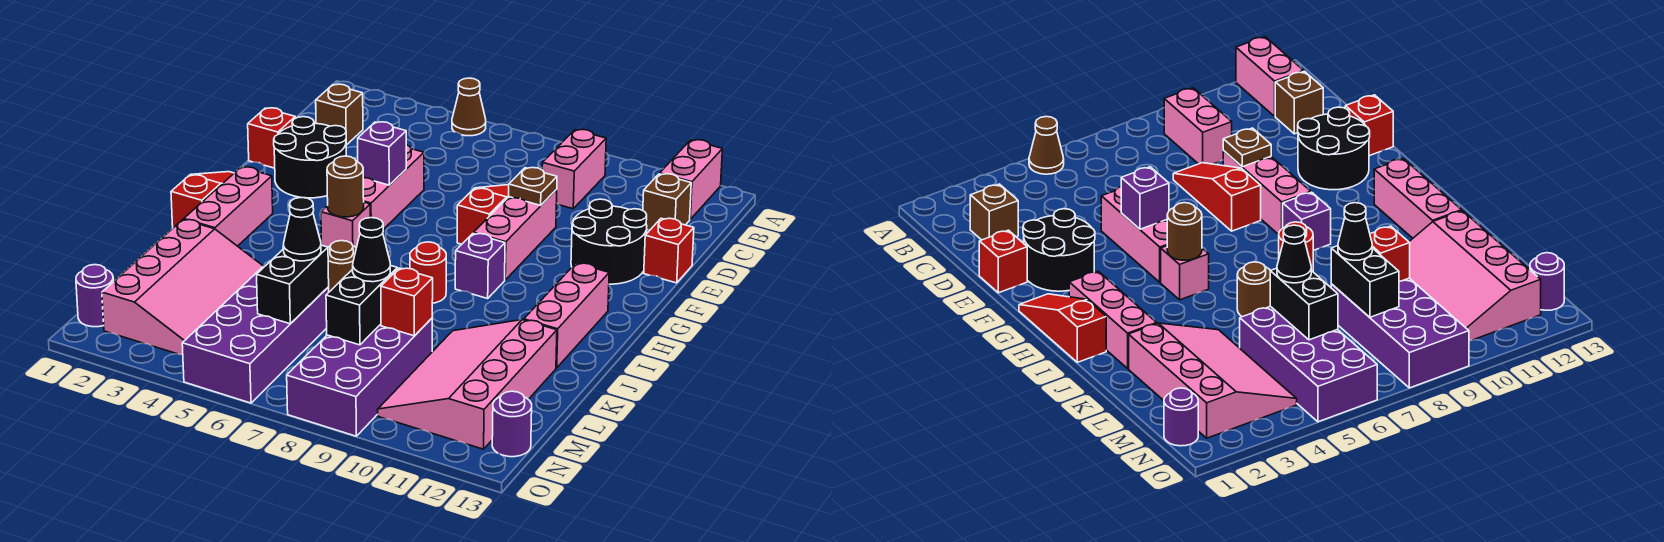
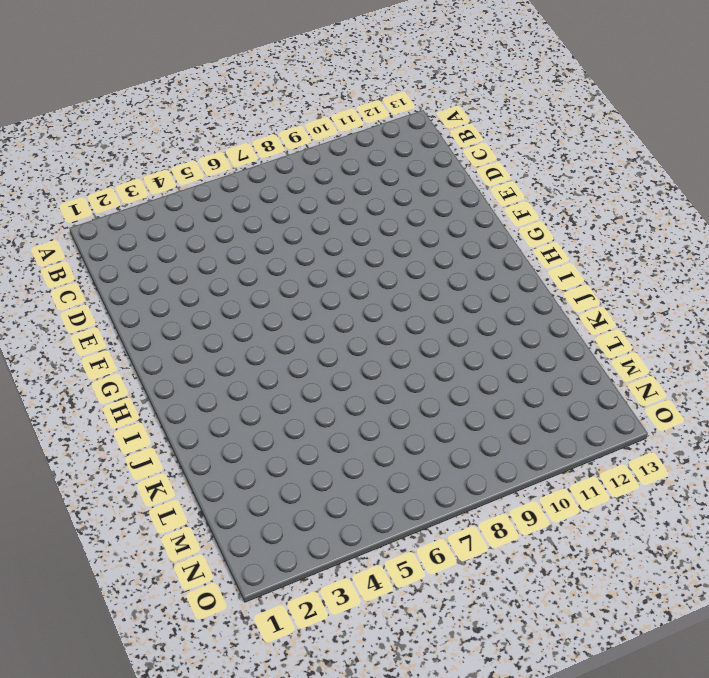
none -> brown cone A5 level 1
none -> pink brick A12:B12 level 1
none -> pink brick B9:C9 level 1
none -> brown brick C2 level 1

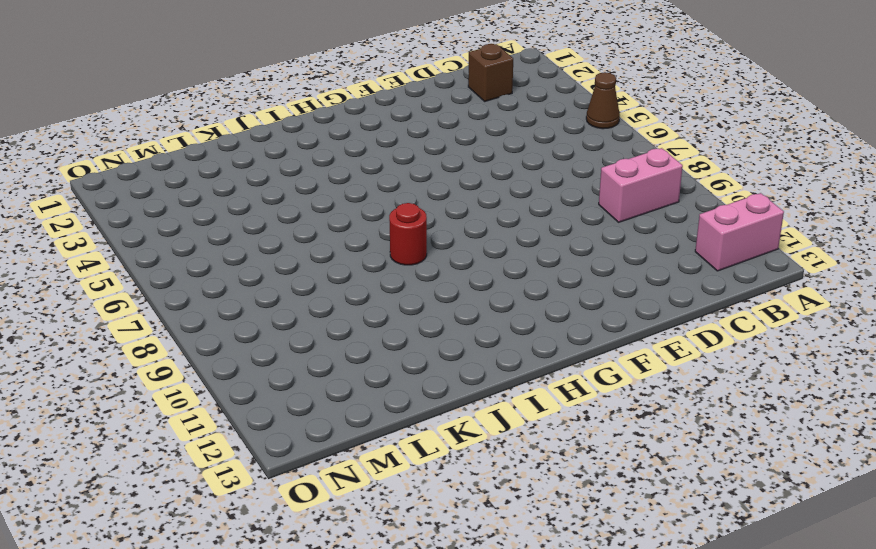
none -> brown brick C12 level 1
none -> red slope D8:F8 level 1 top F
none -> red brick E1 level 1
none -> black round brick E2:F3 level 1

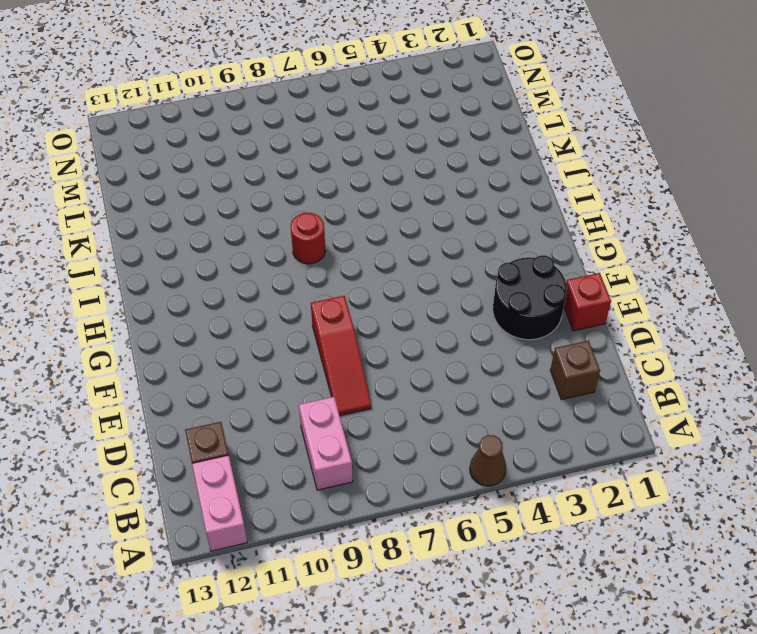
none -> pink brick E5:G5 level 1
none -> pink brick E9:G9 level 1
none -> black round brick E11:F12 level 1
none -> red brick E13 level 1

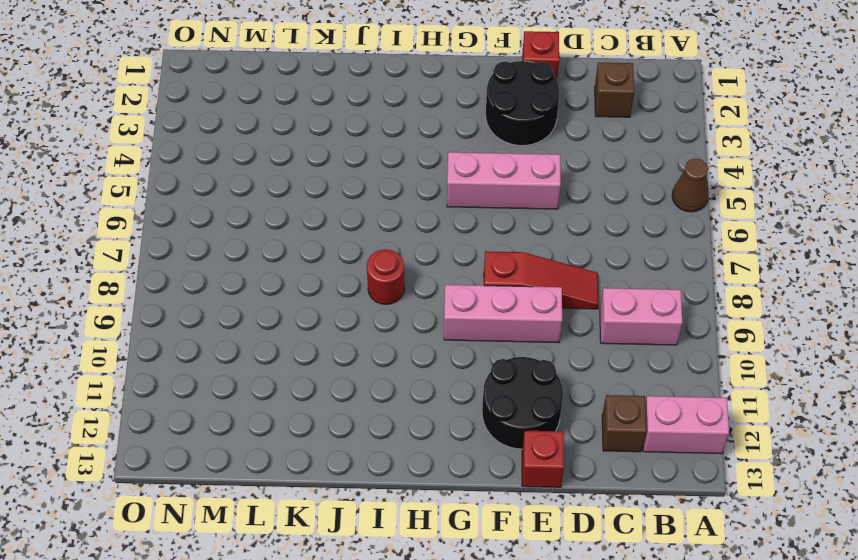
none -> red slope G1:I1 level 1 top I
none -> pink brick H2:J2 level 1
none -> pink brick H5 level 1
none -> purple brick H9 level 1

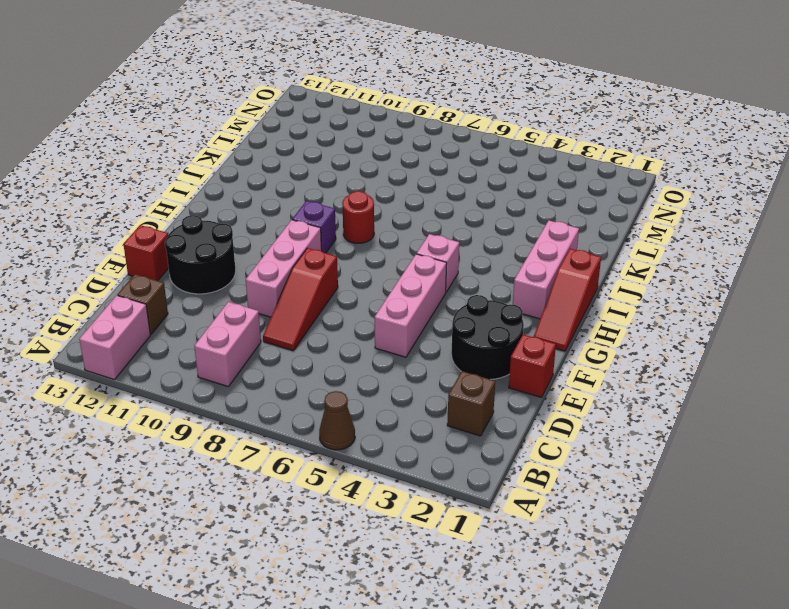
none -> pink brick H12:J12 level 1
none -> brown round brick J6 level 1
none -> pink slope K2:N4 level 1 top 2
none -> pink slope K10:N12 level 1 top 12

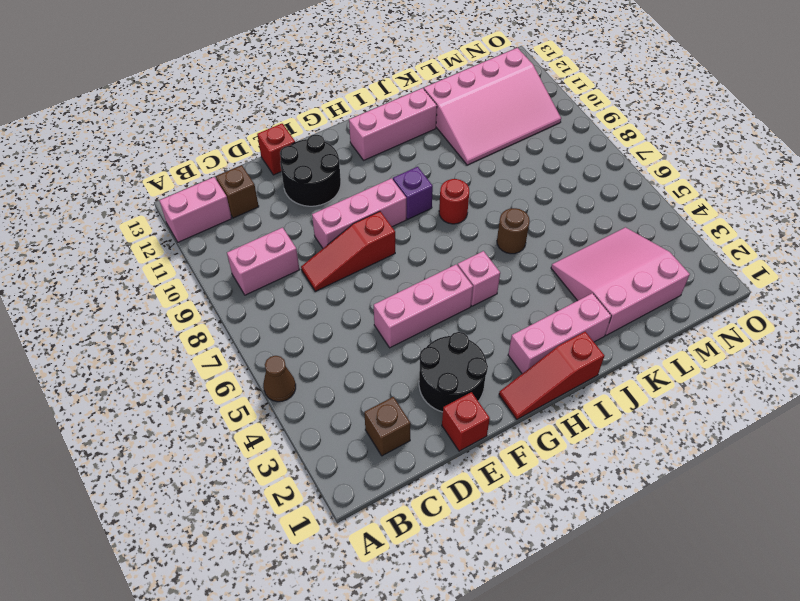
pink slope K2:M4 level 1 top 2 -> pink slope K2:N4 level 1 top 2
none -> purple brick L5:O6 level 1
none -> purple brick L8:O9 level 1
none -> purple round brick N1 level 1
none -> purple round brick N13 level 1

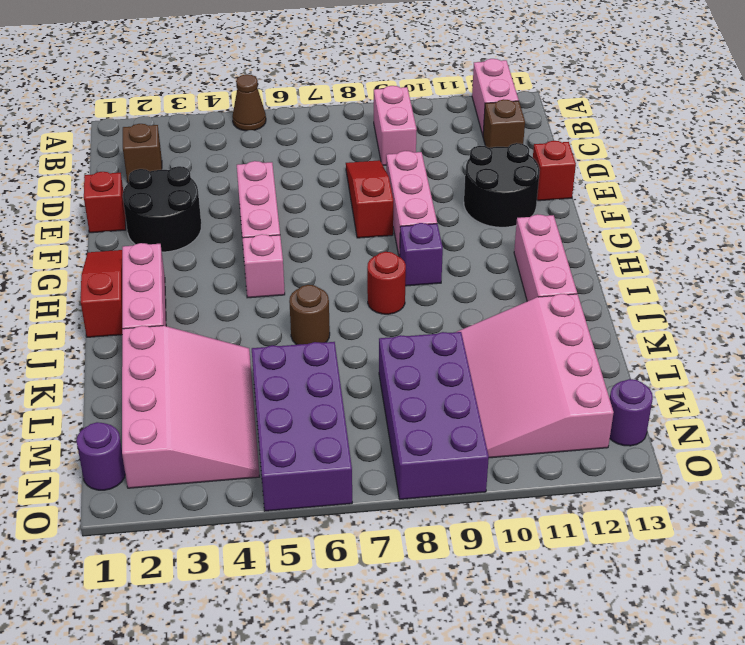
none -> brown plate E9 level 2
none -> purple brick F5 level 2
none -> brown round brick H5 level 2
none -> black brick L6:M6 level 2

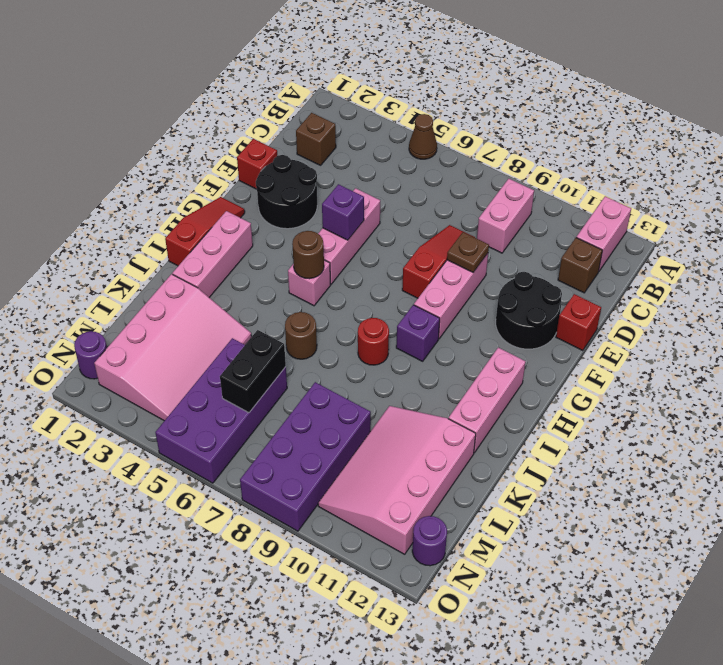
none -> black brick L8:M8 level 2
none -> red brick L9 level 2
none -> black cone L6 level 3
none -> black cone L8 level 3

